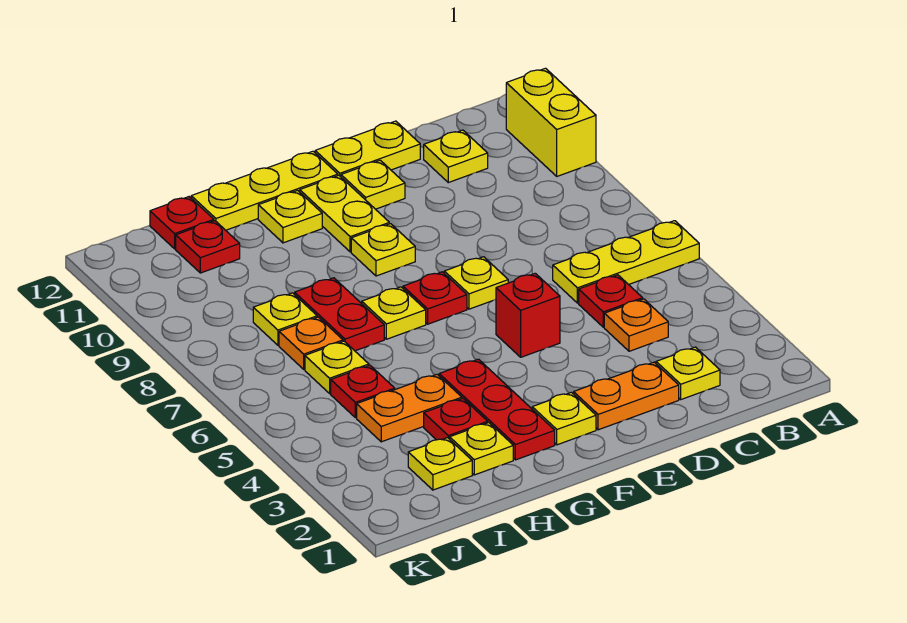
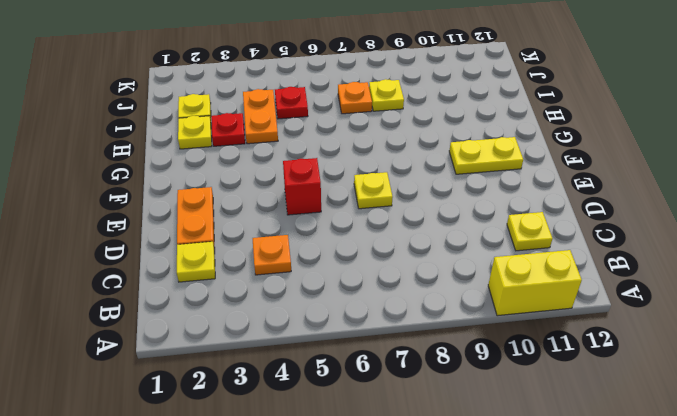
none -> yellow plate A6:C6 level 1
none -> red plate C5 level 1
none -> yellow plate D12:E12 level 1
none -> yellow plate E11 level 1

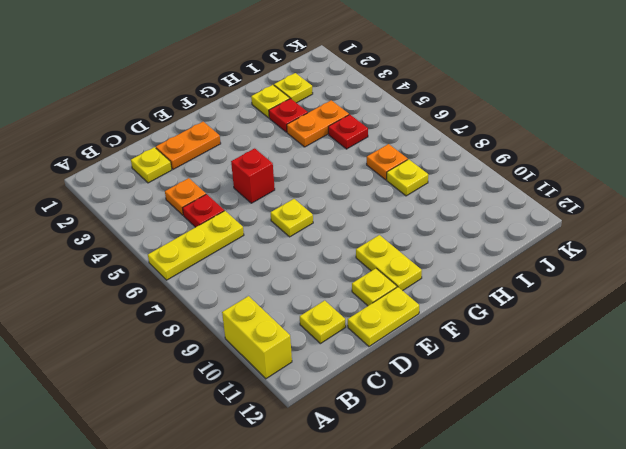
none -> yellow plate F2 level 1
none -> red plate F7 level 1
none -> yellow plate F9 level 1
none -> yellow plate F12:H12 level 1

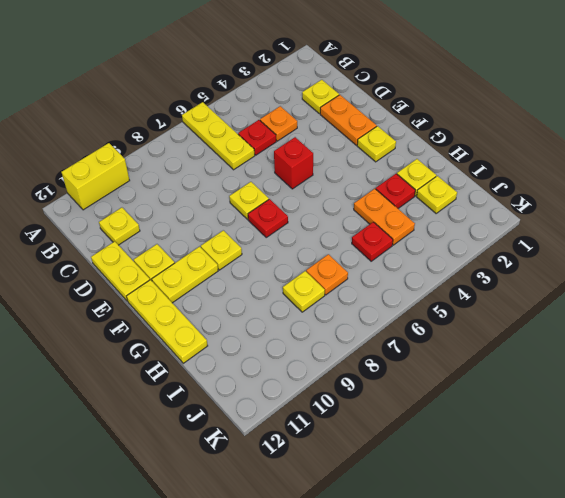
none -> red plate G2:G4 level 1
none -> yellow plate G7 level 1
none -> yellow plate G11 level 1
none -> red plate H7:H8 level 1

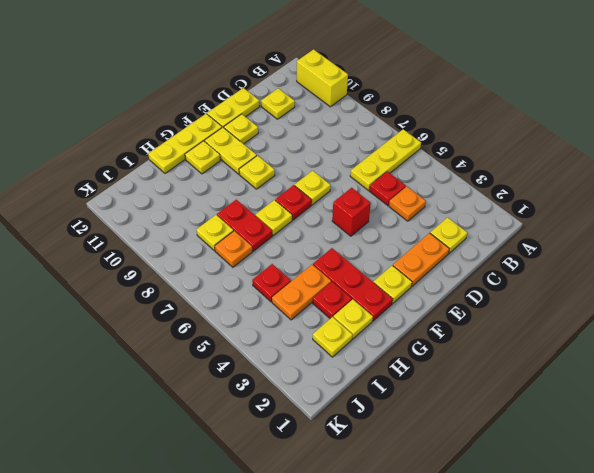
none -> yellow plate I6 level 1
none -> red plate I11 level 1
none -> red plate I12 level 1

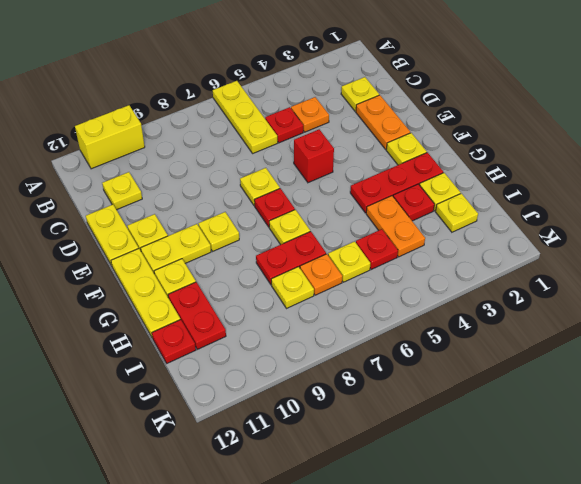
red plate H11:I11 level 1 -> red plate I11 level 1

